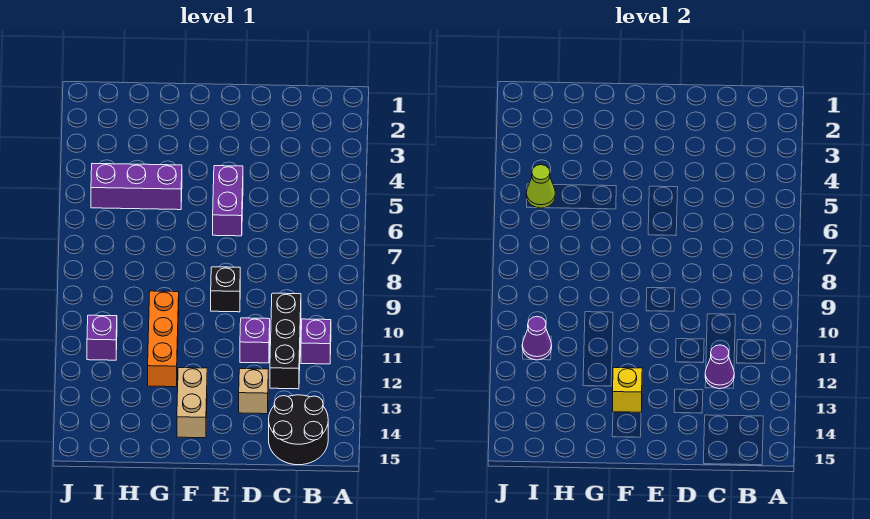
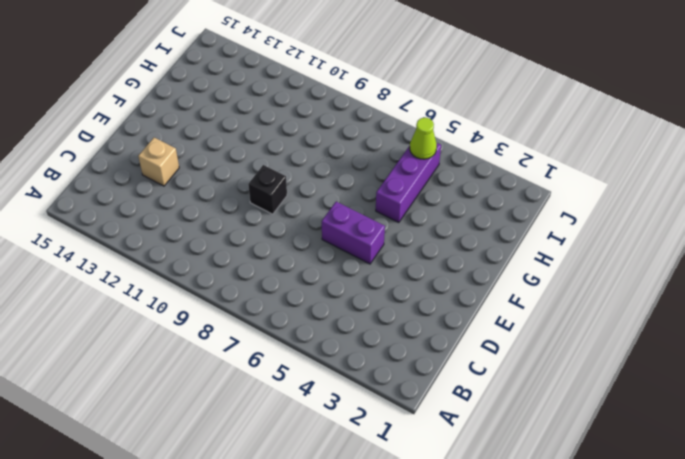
none -> purple brick B11 level 1
none -> black round brick B14:C15 level 1
none -> black brick C10:C12 level 1

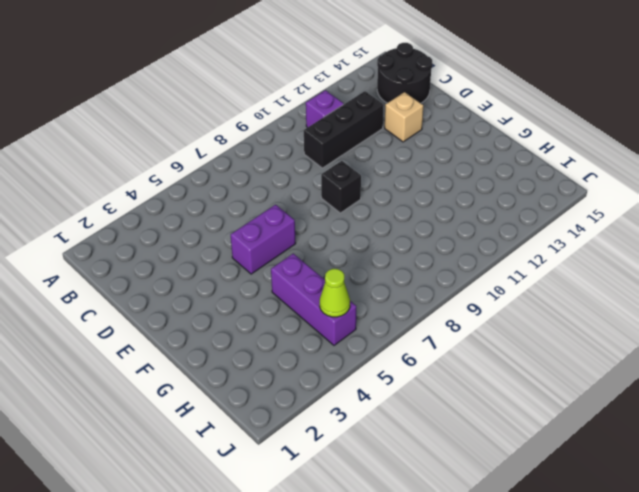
none -> purple brick D11 level 1
none -> tan brick F13:F14 level 1
none -> orange brick G10:G12 level 1

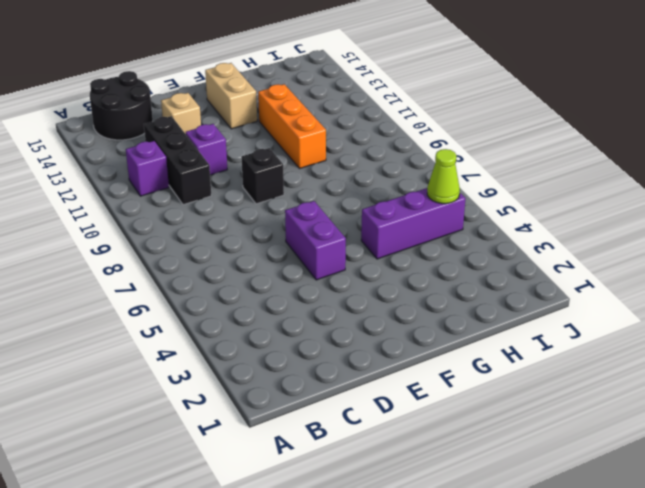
none -> purple brick I11 level 1
none -> purple cone C12 level 2
none -> yellow brick F13 level 2

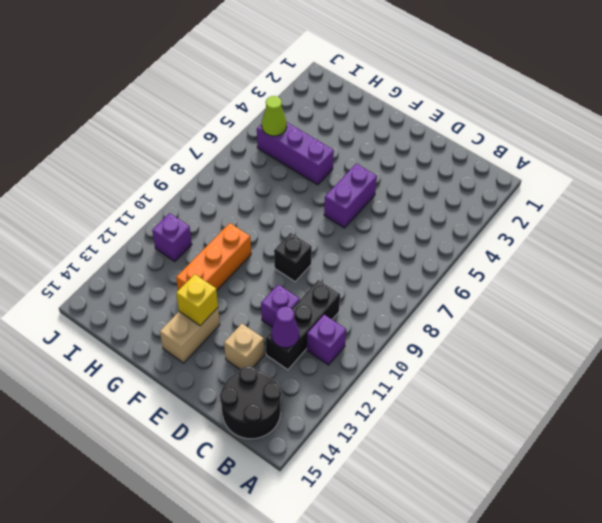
none -> purple cone I11 level 2

